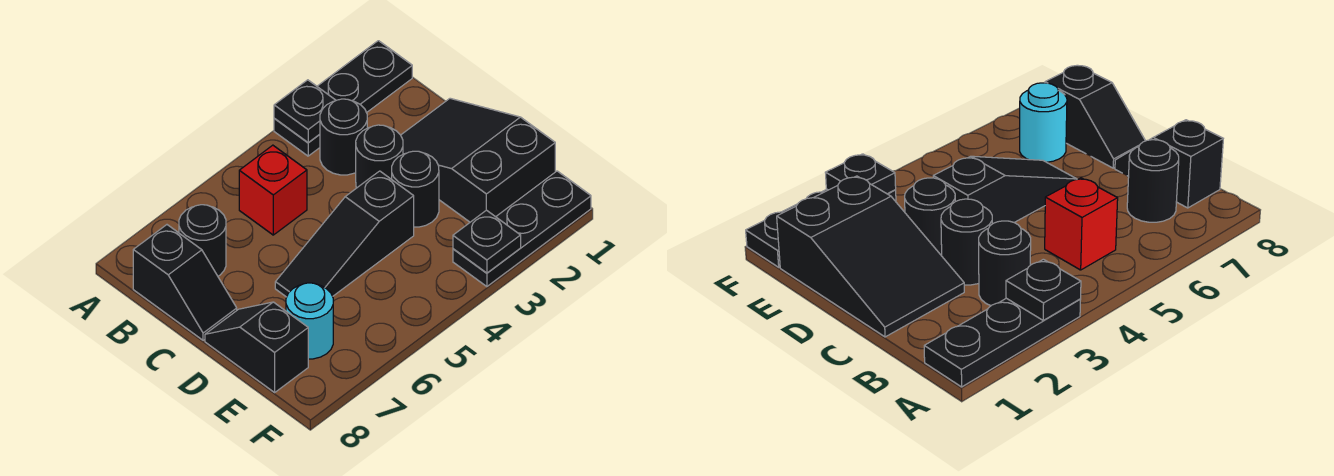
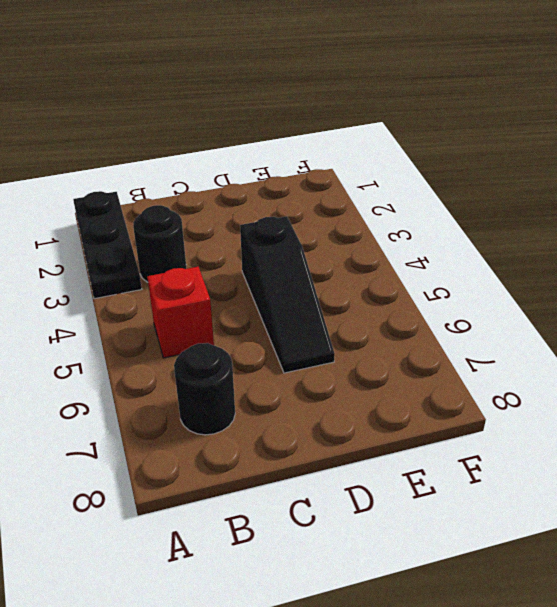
none -> black slope B8:C8 level 1 top B
none -> black slope C1:E2 level 1 top E
none -> black round brick C3 level 1

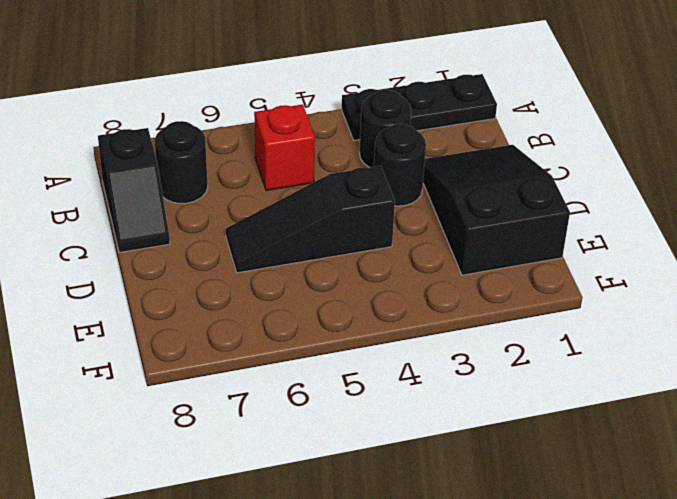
none -> black round brick D3 level 1
none -> black slope D8:E8 level 1 top E
none -> cyan round brick E7 level 1

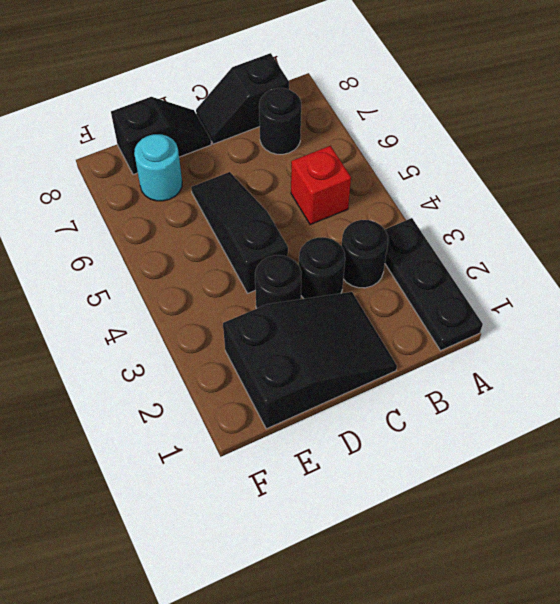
none -> black plate F1:F3 level 1
none -> black plate A3 level 2
none -> black plate F3 level 2

